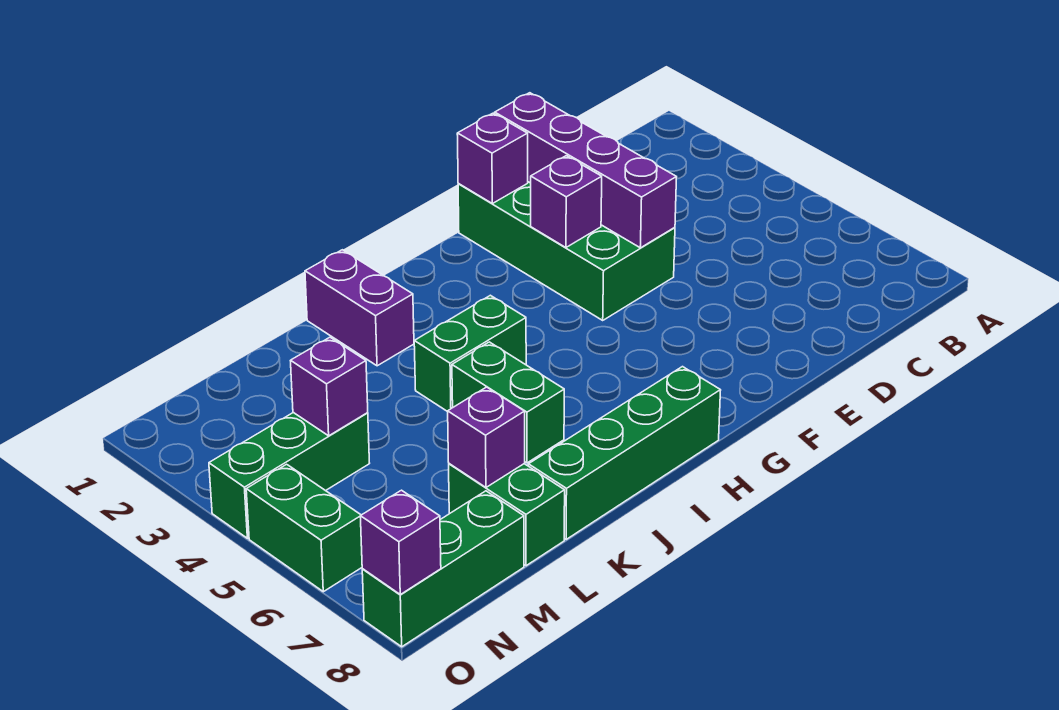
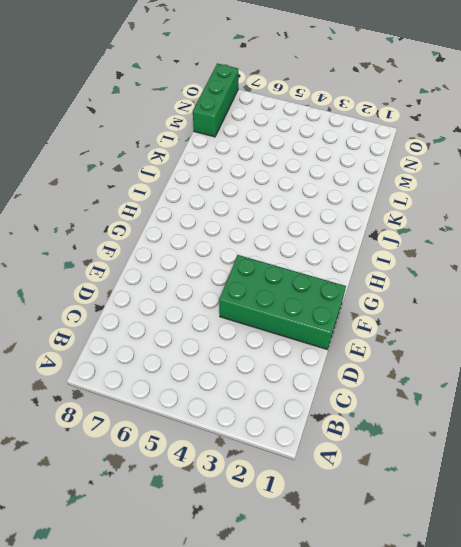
none -> green brick H8:K8 level 1
none -> green brick I4:J4 level 1
none -> purple brick J1:J2 level 1

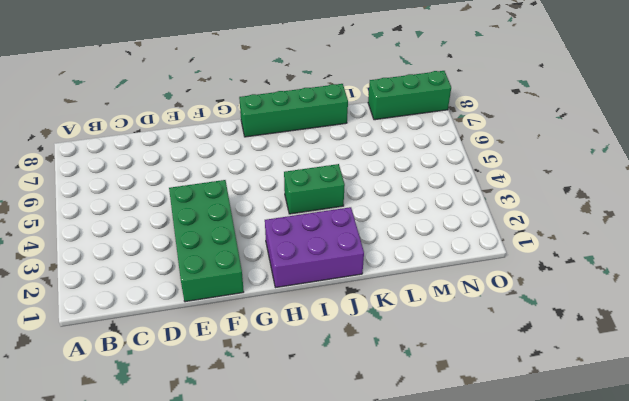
purple brick H1:J2 level 1 -> purple brick J1:J2 level 1
none -> green brick J5:J6 level 1
none -> green brick L7:L8 level 1
none -> green brick M4:O4 level 1

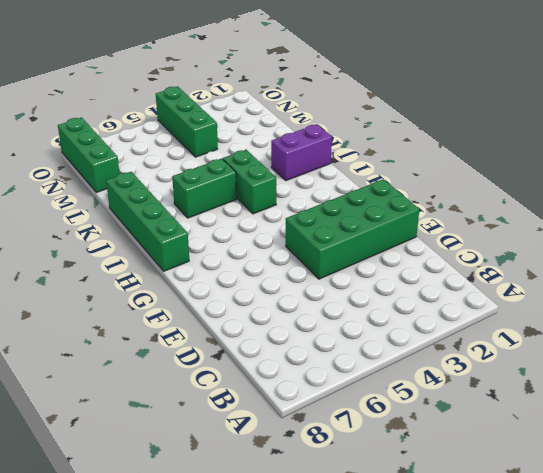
none -> green brick L7:L8 level 1
none -> green brick O5:O6 level 1
none -> purple brick E1:E4 level 2

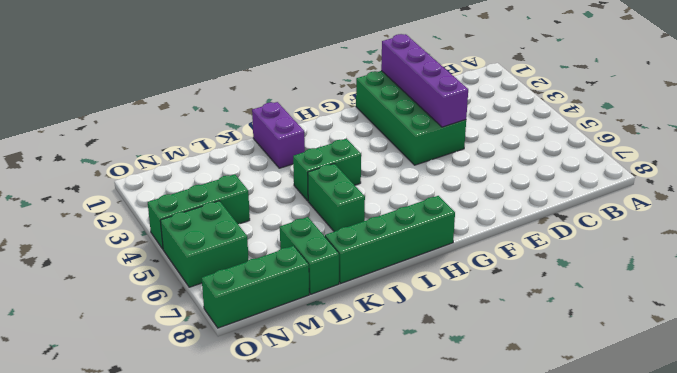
green brick N5:O6 level 1 -> green brick O5:O6 level 1
none -> purple brick F1 level 2
none -> purple brick F3 level 2
none -> purple brick L7 level 2

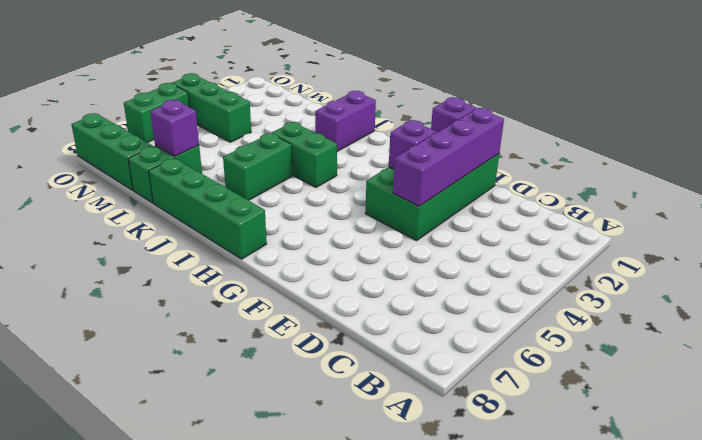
none -> purple brick M4 level 2
none -> purple brick O8 level 2

